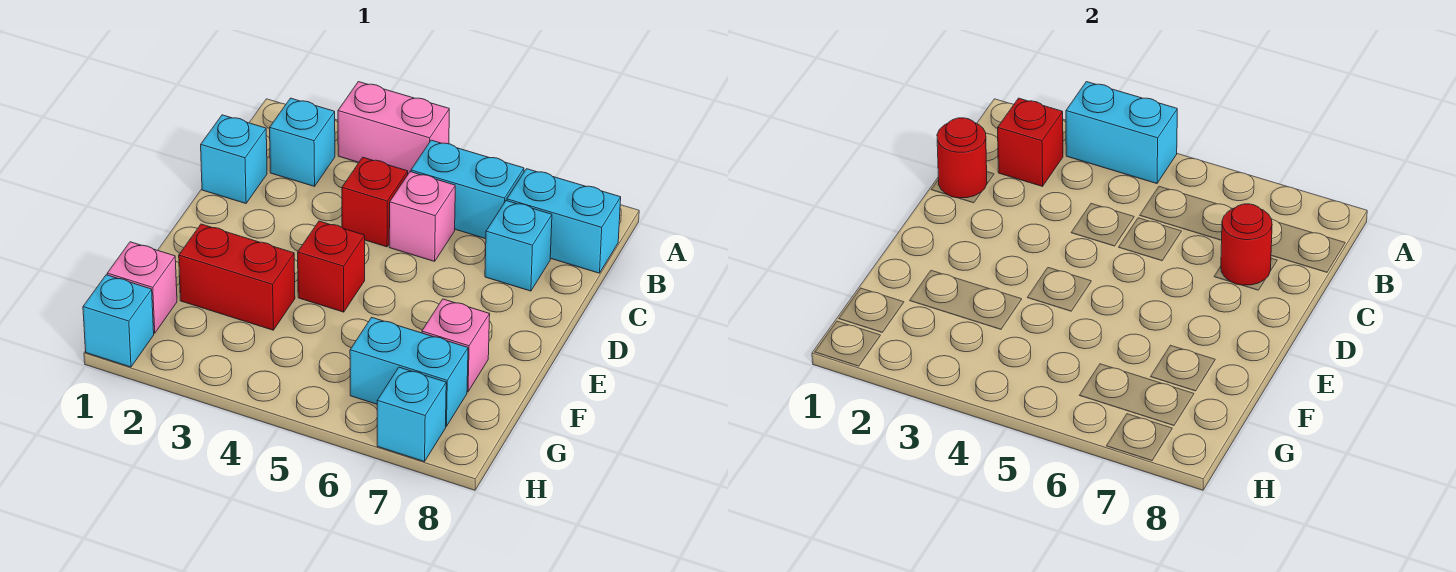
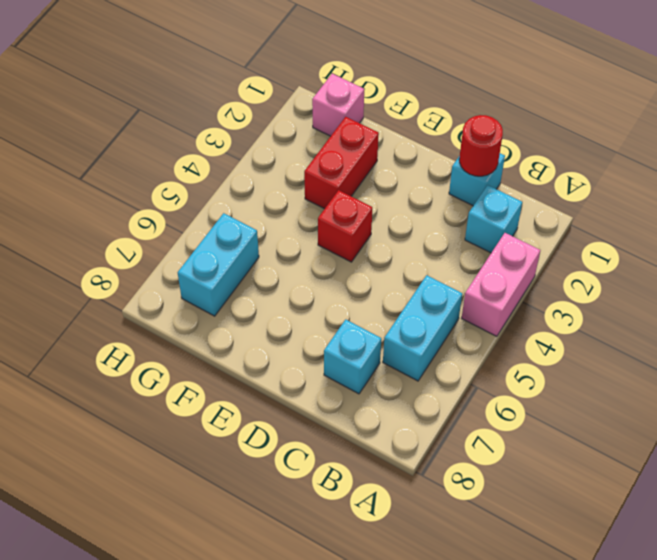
none -> cyan brick B7:B8 level 1
none -> red brick C4 level 1
none -> pink brick C5 level 1

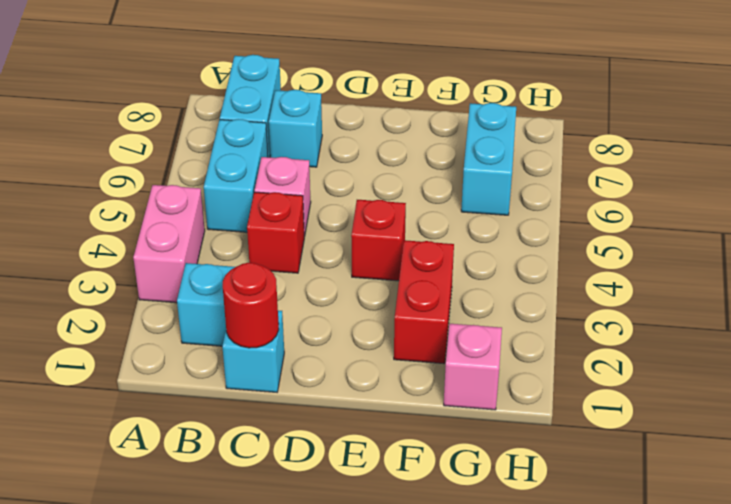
none -> pink brick F7 level 1
none -> cyan brick H1 level 1
none -> cyan brick H7 level 1

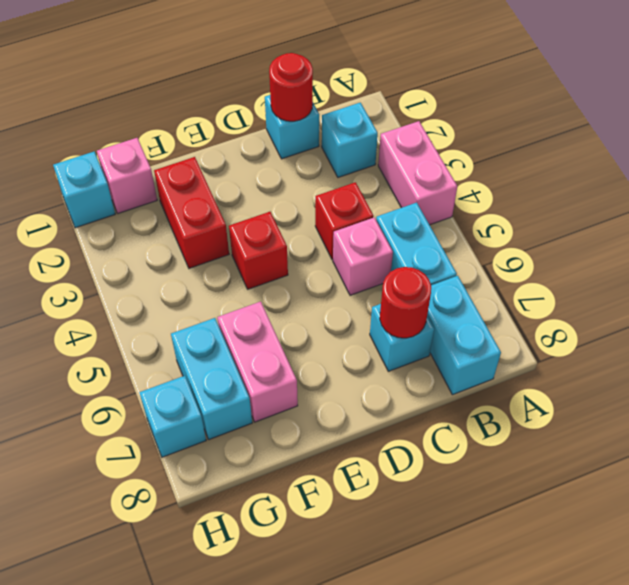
pink brick F6:F7 level 1 -> pink brick F7 level 1
none -> cyan brick A3:A4 level 2
none -> red brick B2 level 2

